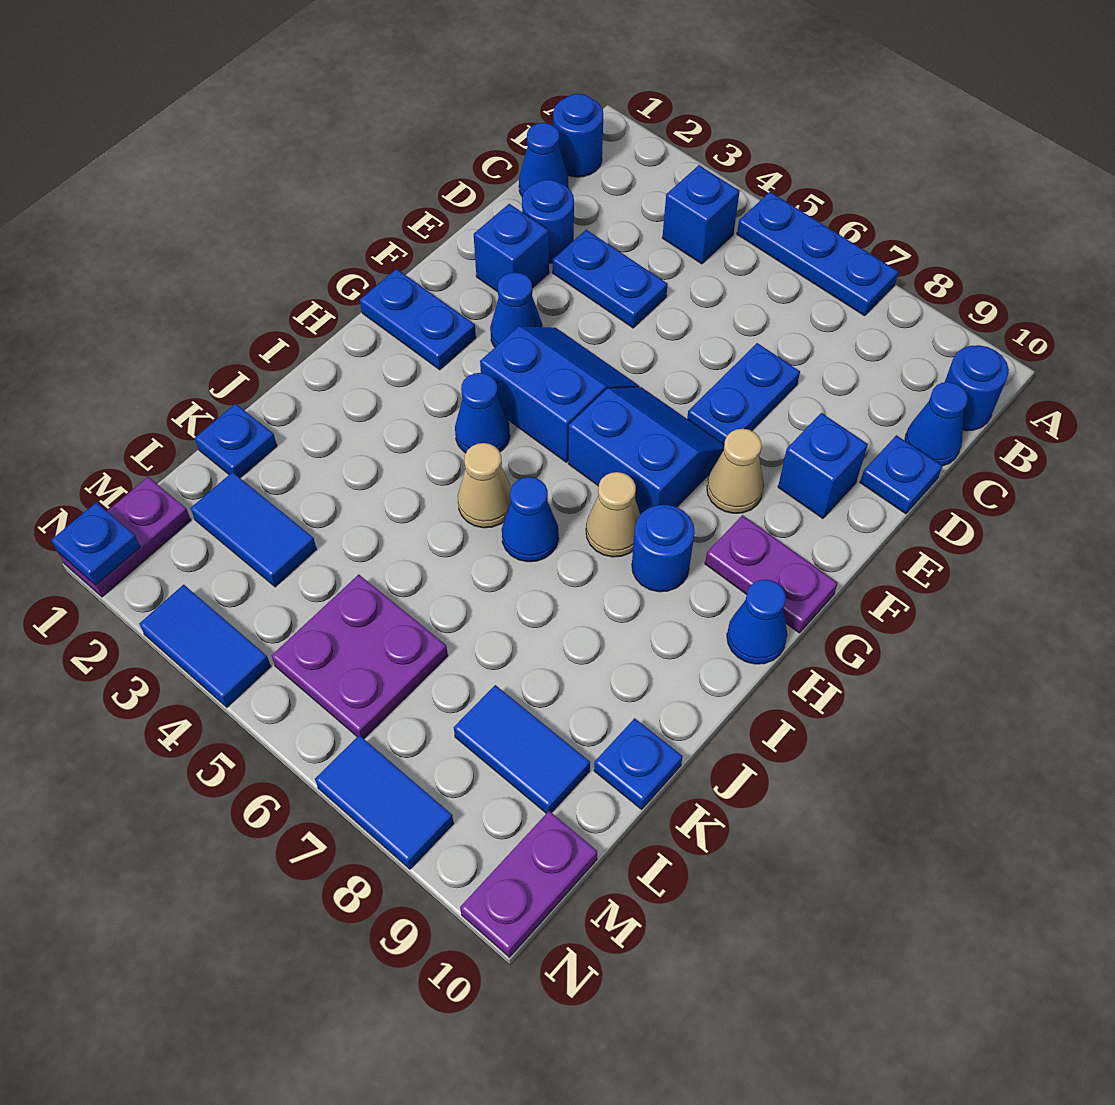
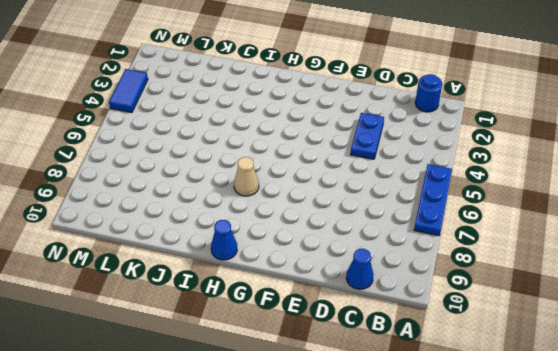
none -> blue brick B4 level 1
none -> blue round brick B10 level 1
none -> blue cone C1 level 1
none -> blue round brick D2 level 1

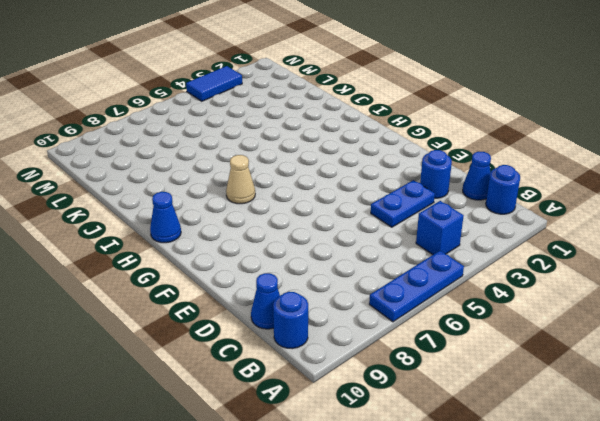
none -> blue plate D7:E7 level 1
none -> blue plate D10 level 1
none -> blue brick E2 level 1
none -> blue brick E9 level 1

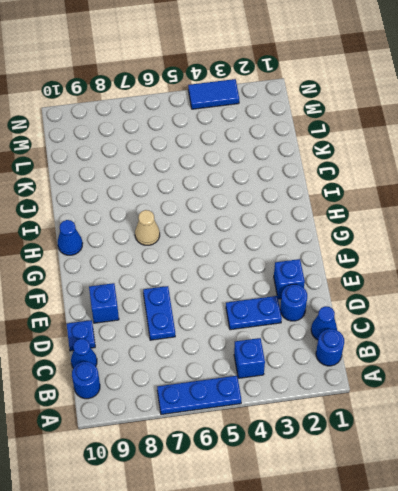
none -> blue cone F3 level 1
none -> blue slope F4:G5 level 1 top G
none -> blue slope F6:G7 level 1 top G
none -> tan cone F8 level 1

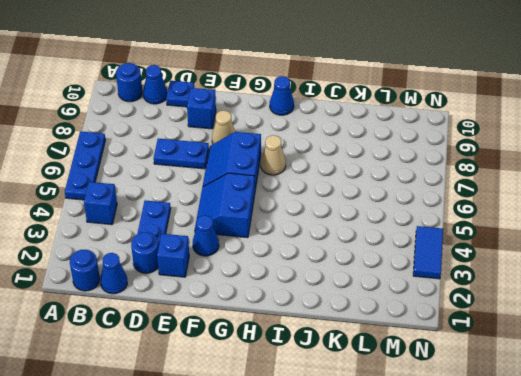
none -> blue plate G1:G2 level 1
none -> purple plate G9:G10 level 1
none -> blue cone H4 level 1
none -> blue round brick H8 level 1

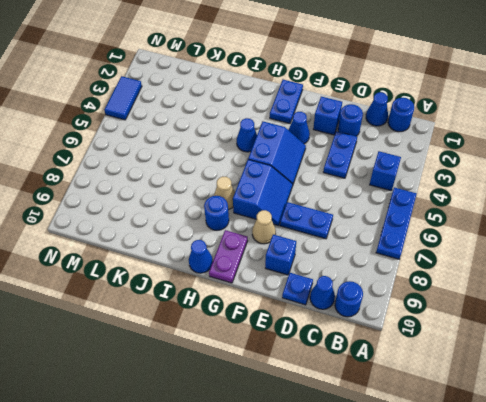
none -> tan cone I5 level 1
none -> blue cone I6 level 1
none -> blue plate K1 level 1
none -> blue plate K10 level 1

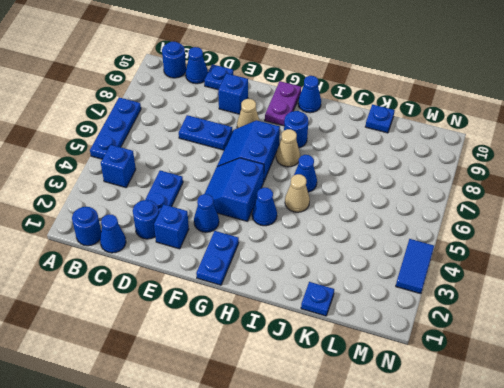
none -> blue tile L2:L3 level 1
none -> purple plate L5:M6 level 1
none -> blue tile L8:L9 level 1
none -> purple plate M1:N1 level 1

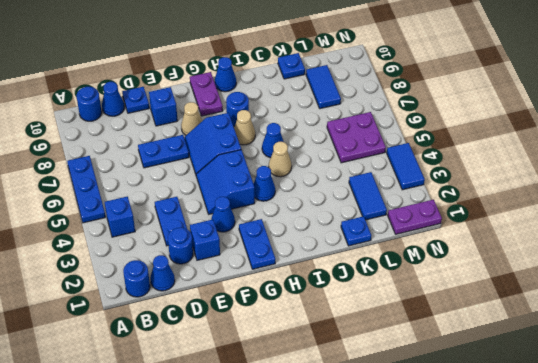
none -> purple plate M10:N10 level 1
none -> blue tile N7:N8 level 1
none -> blue plate N1 level 2

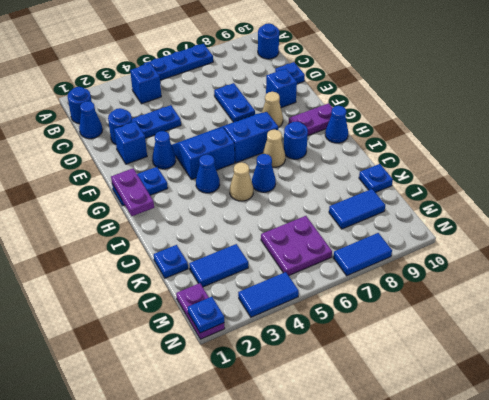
purple plate G1:H1 level 2 -> purple plate M10:N10 level 1
none -> blue cone C10 level 1

